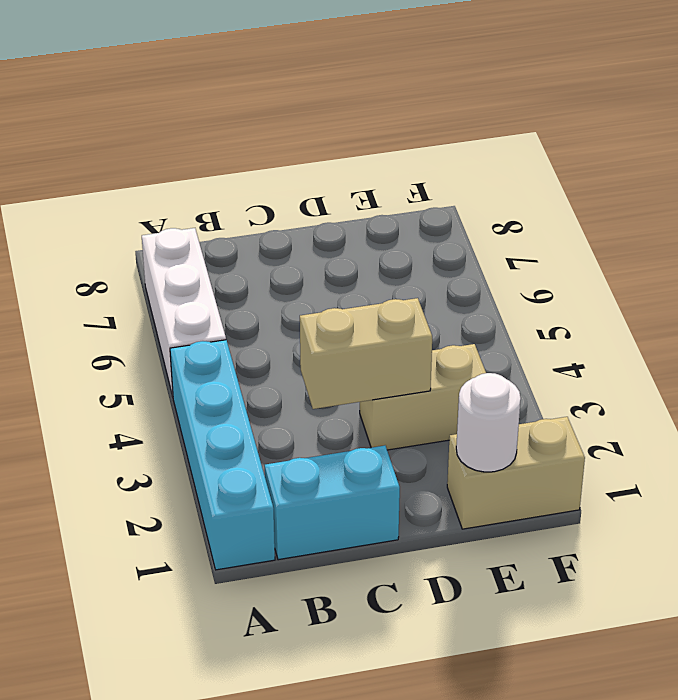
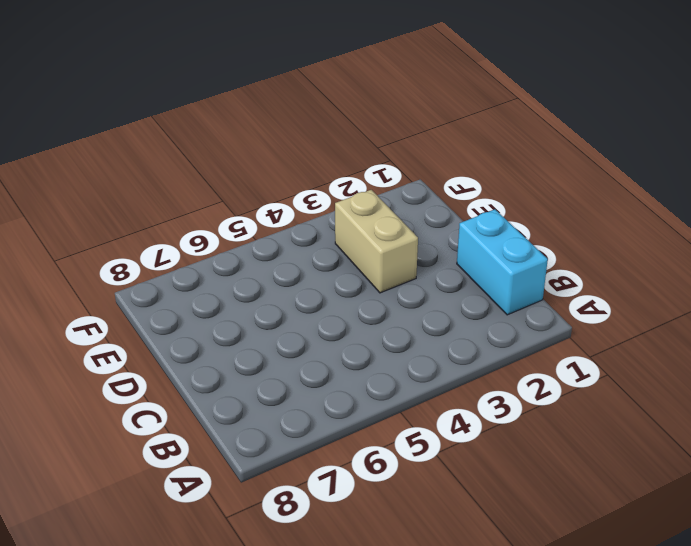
none -> cyan brick A1:A4 level 1
none -> white brick A5:A7 level 1

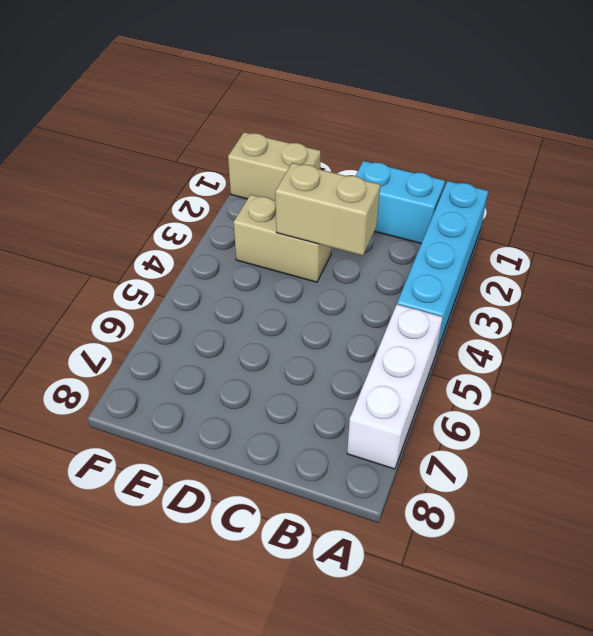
none -> white round brick E1 level 2

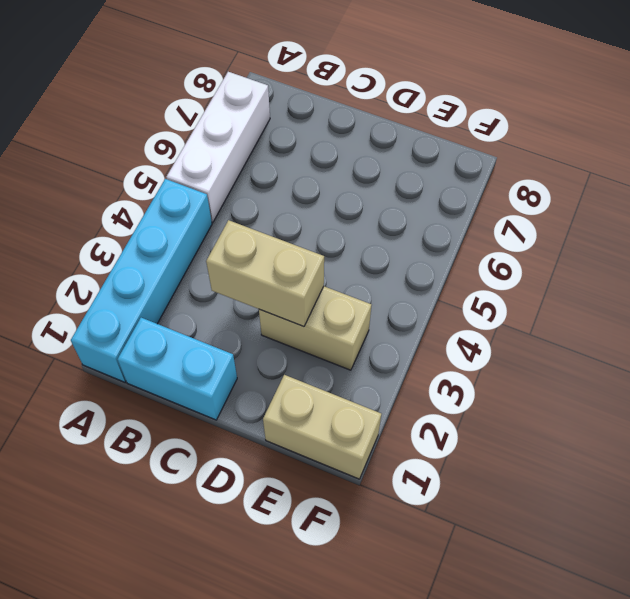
none -> white round brick E1 level 2

